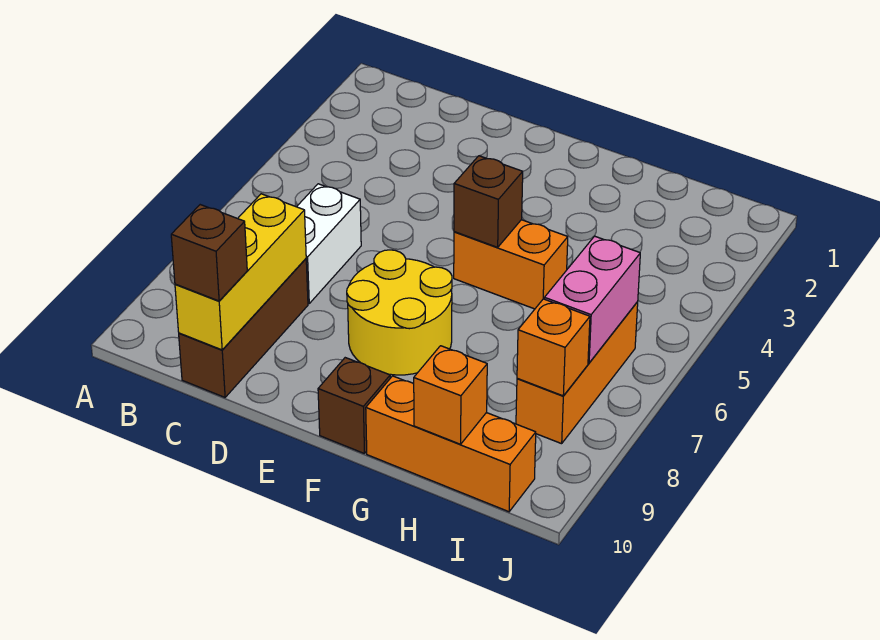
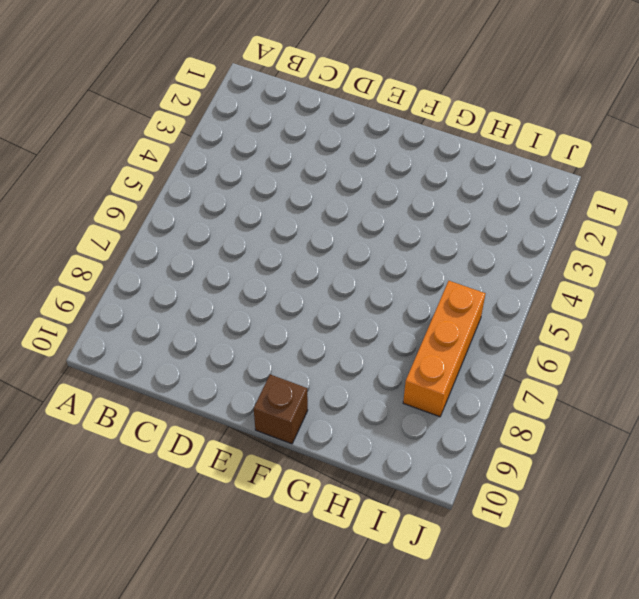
none -> white brick C6:C7 level 1
none -> brown brick C8:C10 level 1
none -> yellow round brick E7:F8 level 1

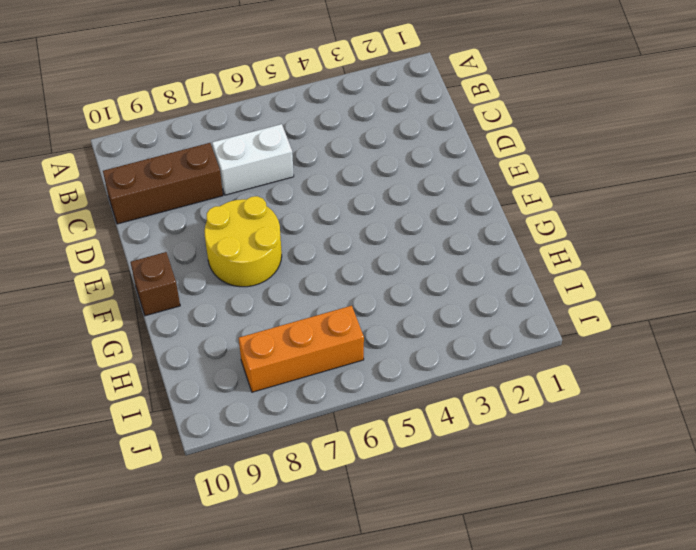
none -> orange brick F5:G5 level 1
none -> orange brick G10:I10 level 1
none -> yellow brick C8:C10 level 2

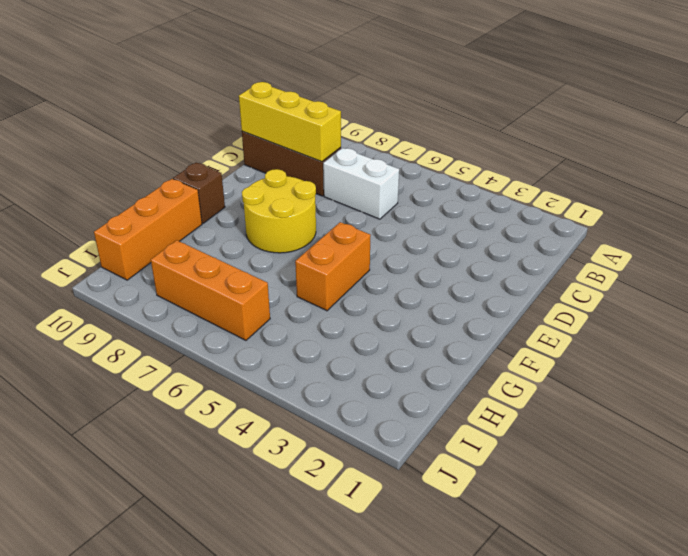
none -> brown brick F5 level 2
none -> orange brick H10 level 2
none -> pink brick I6:I7 level 2

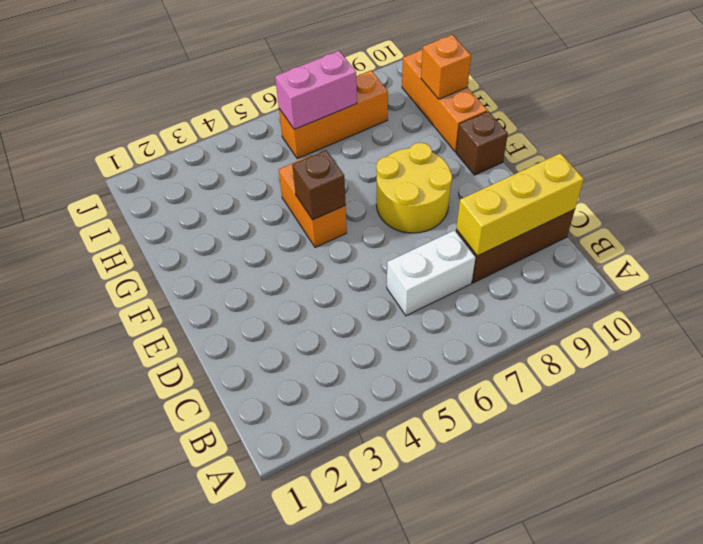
none -> orange brick I8 level 2
none -> brown brick C10 level 3

